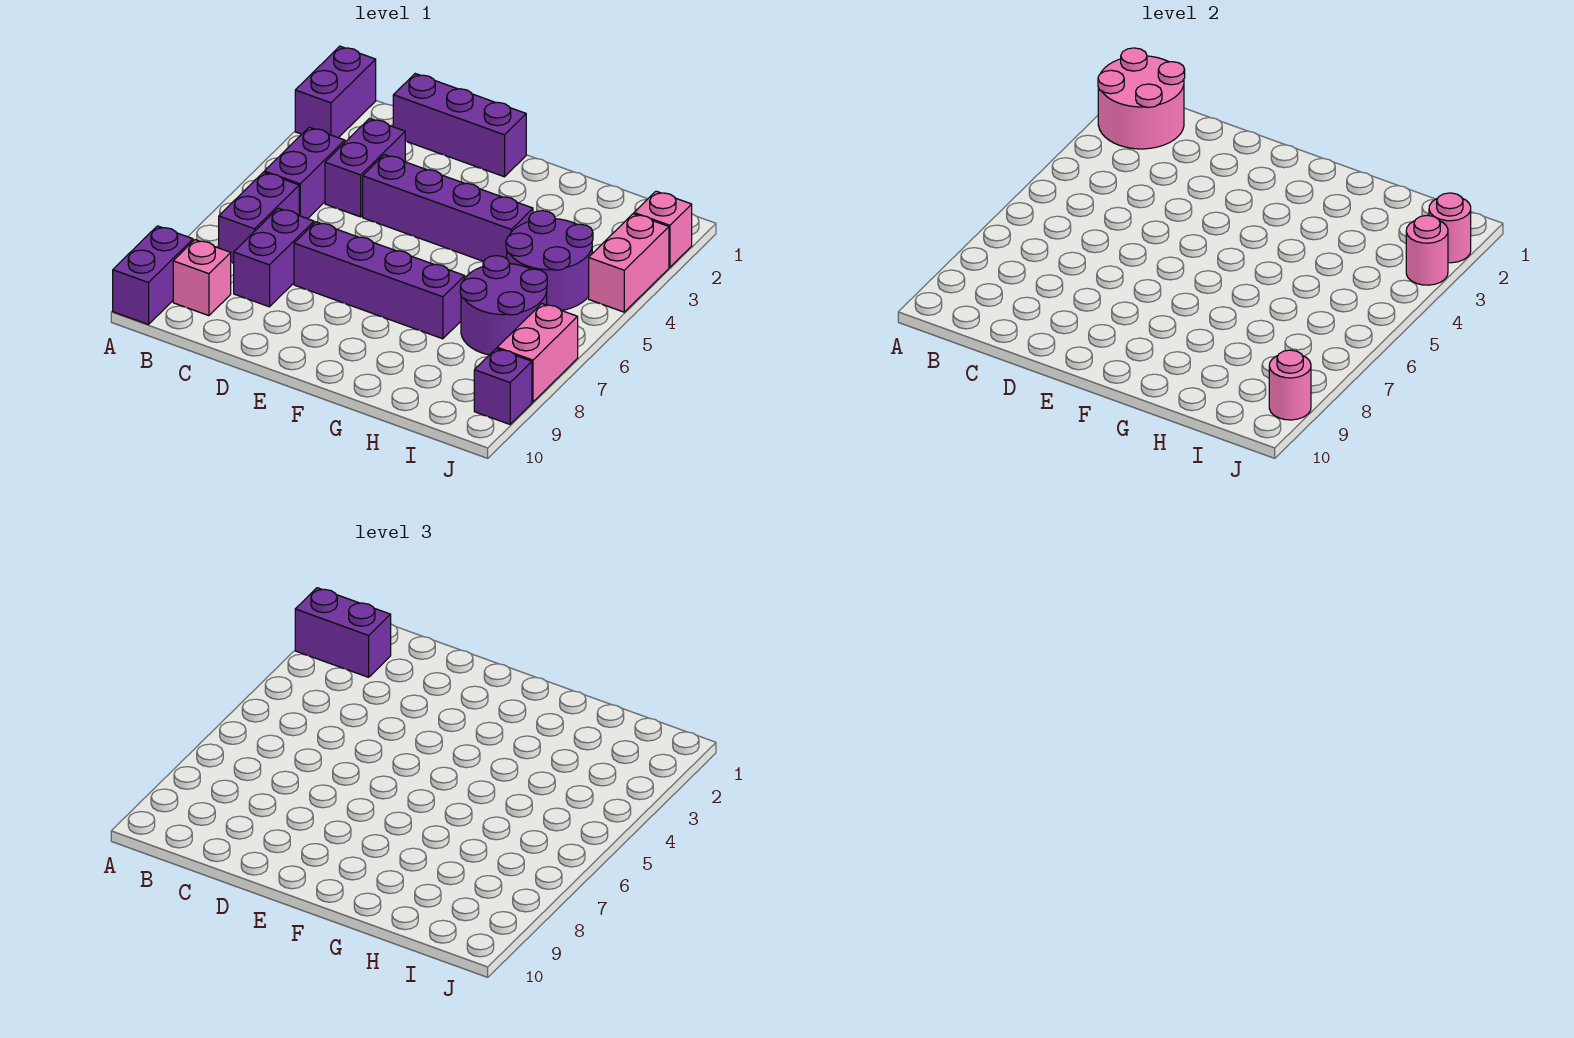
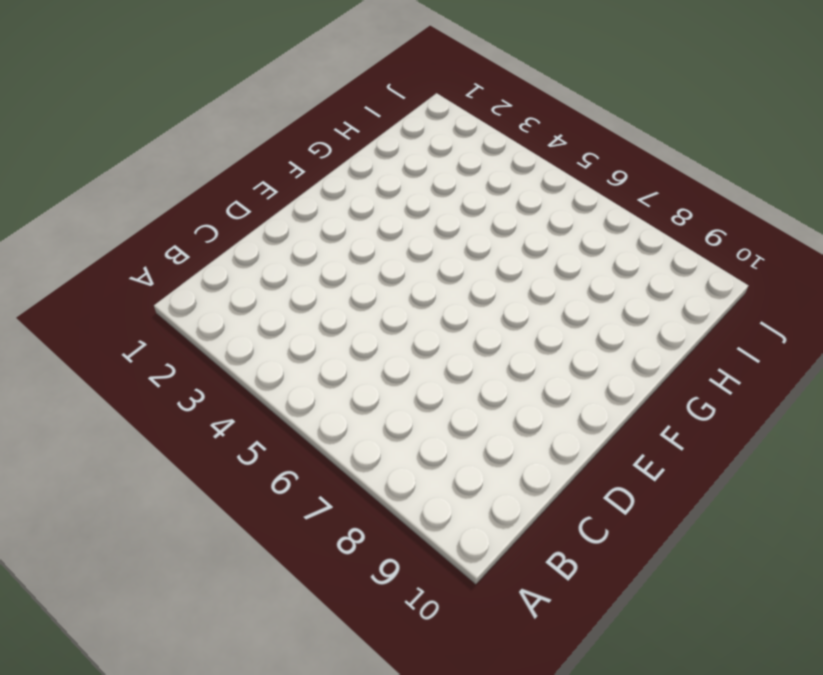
none -> purple brick A1:A2 level 1
none -> purple brick A9:A10 level 1
none -> purple brick B4:B5 level 1

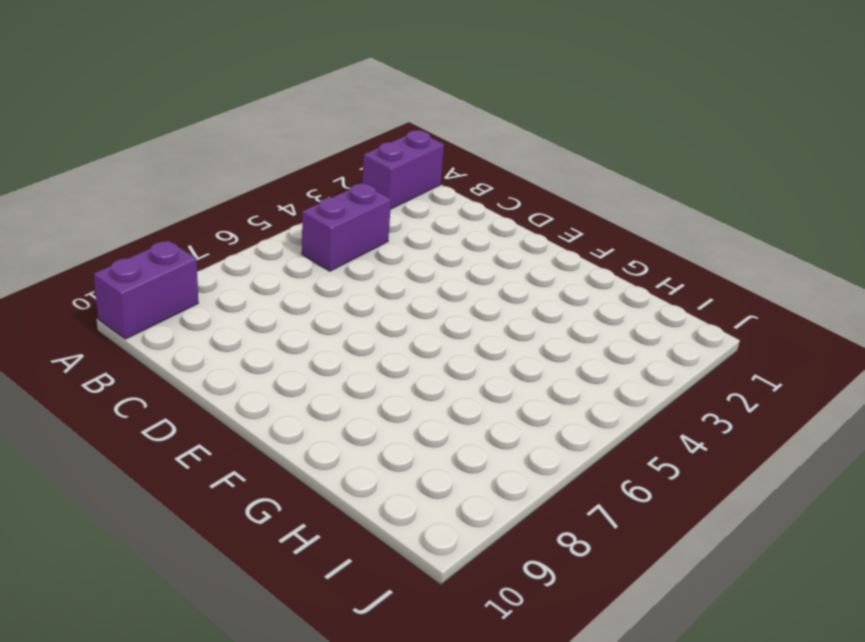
none -> purple brick B6:B7 level 1
none -> pink brick B9 level 1
none -> purple brick C1:E1 level 1

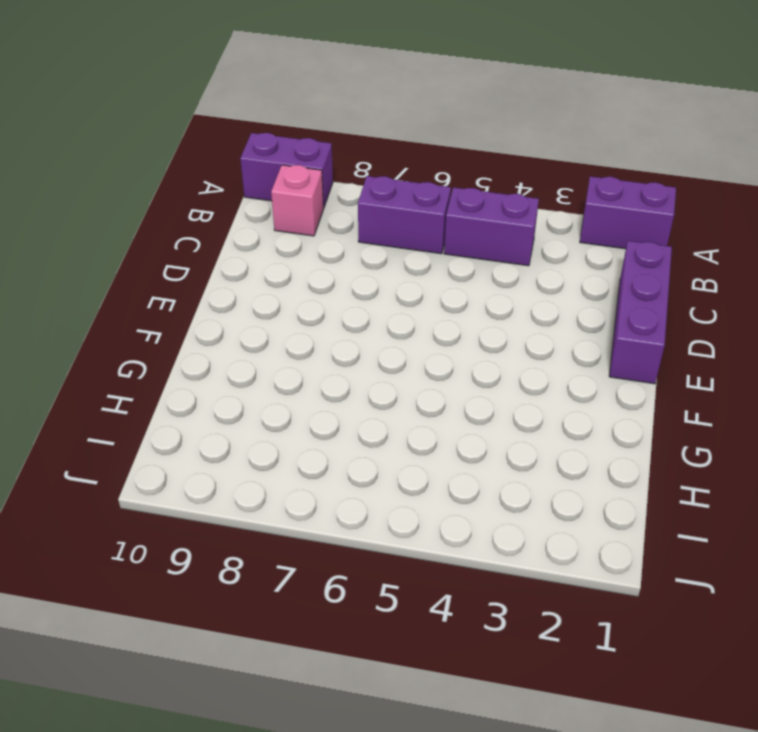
none -> purple brick C3:C4 level 1
none -> purple brick C7:C8 level 1
none -> purple brick D4:G4 level 1

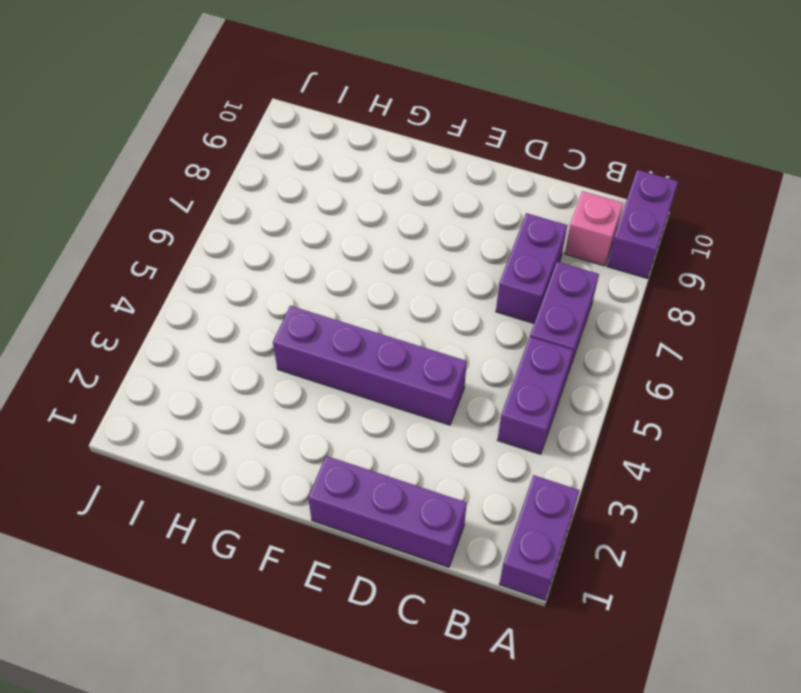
none -> purple brick C3:C4 level 1
none -> purple brick D7:G7 level 1
none -> purple round brick H4:I5 level 1

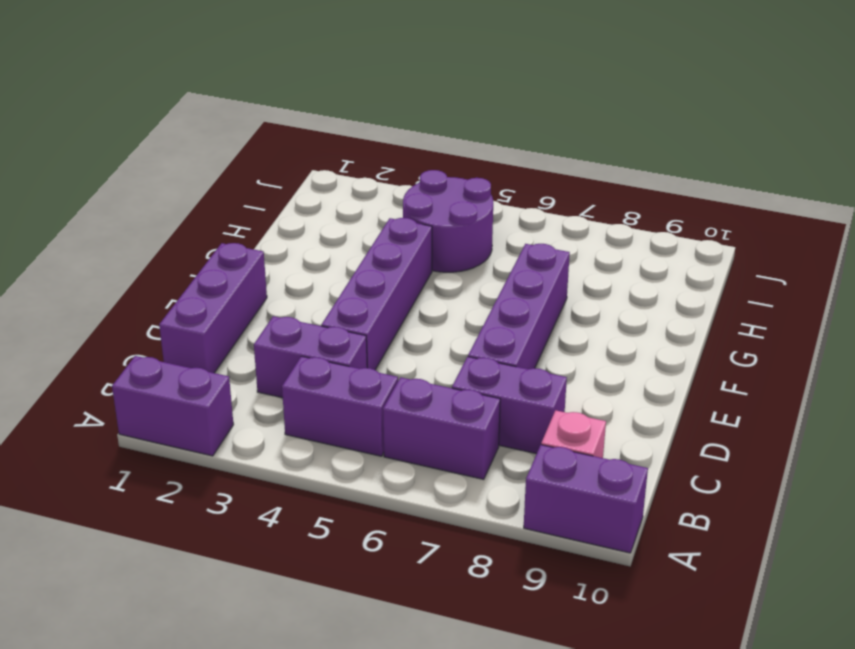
none -> purple round brick H6:I7 level 1
none -> pink brick J2 level 1
none -> pink brick J3:J4 level 1

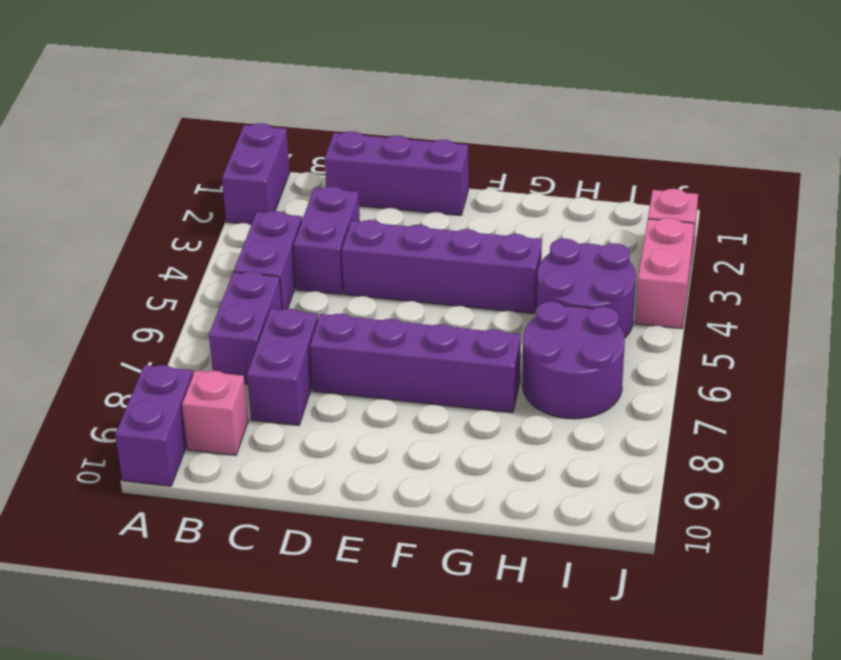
none -> pink brick J7:J8 level 1
none -> purple brick J9 level 1
none -> pink round brick A1:B2 level 2

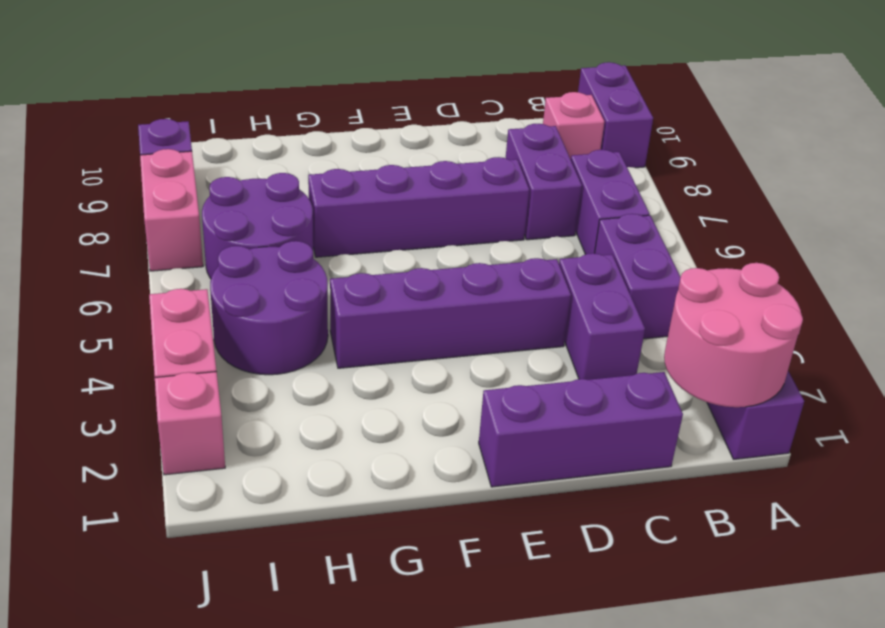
none -> pink round brick J2 level 2
none -> pink round brick J3 level 2
none -> pink round brick J9 level 2

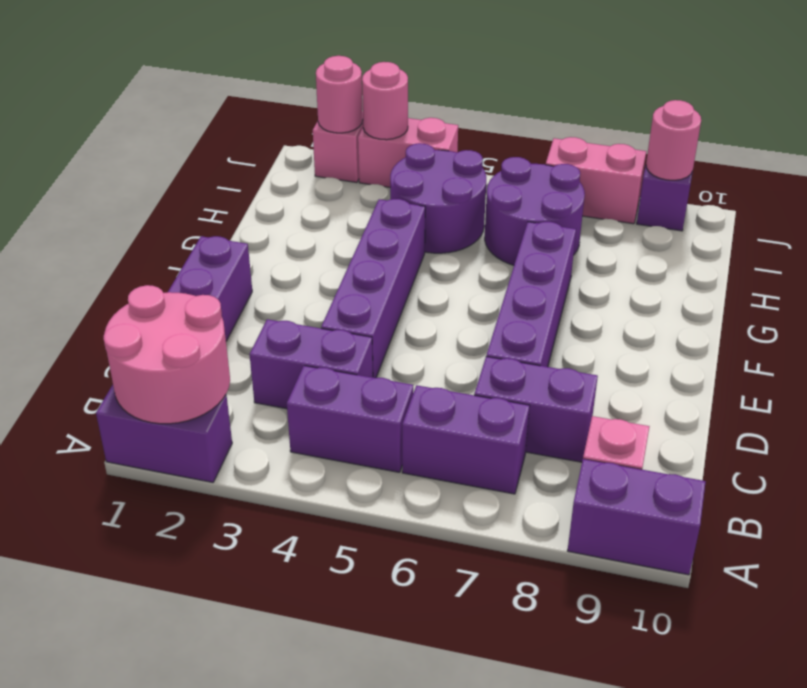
none -> purple brick A2:B2 level 3

